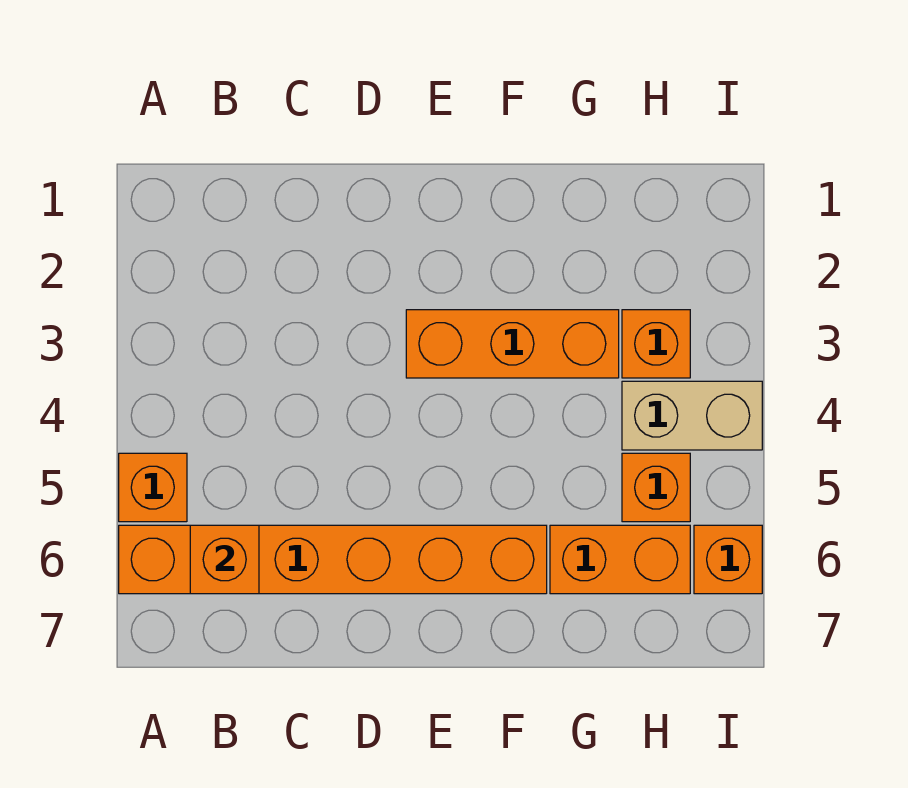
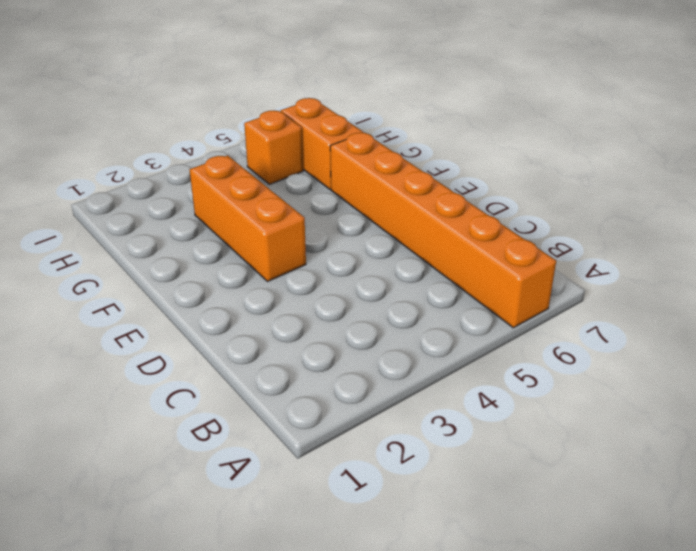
none -> orange brick A5 level 1
none -> orange brick H3 level 1

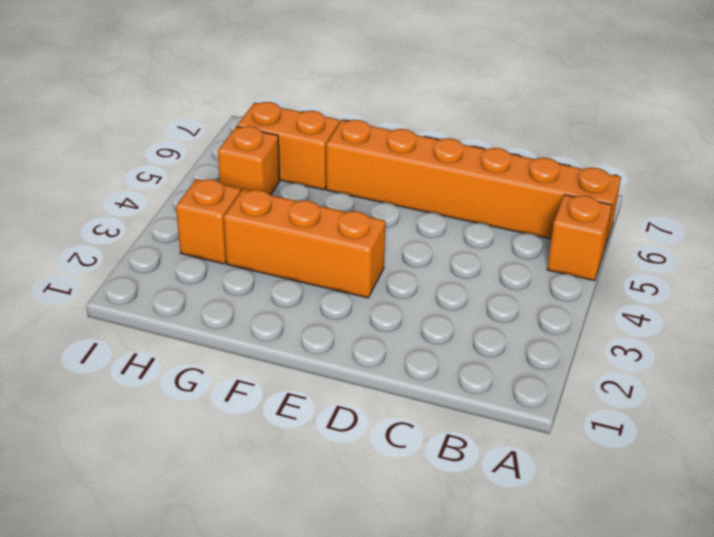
none -> tan brick H4:I4 level 1
none -> orange brick I6 level 1

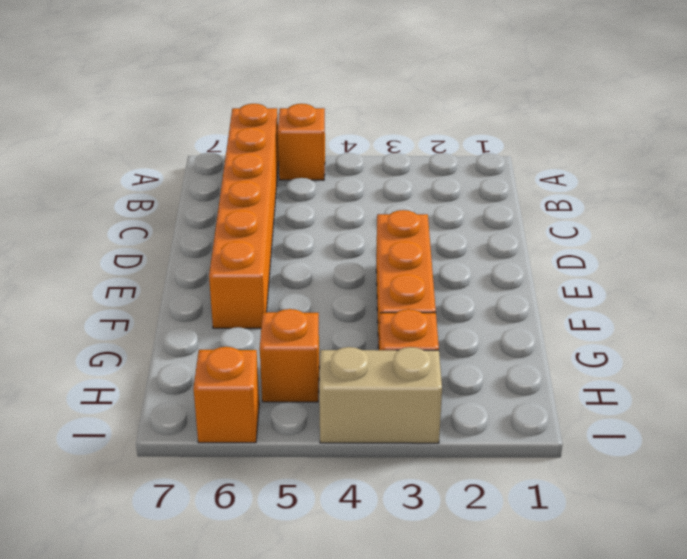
tan brick I3:I4 level 1 -> tan brick H4:I4 level 1
none -> orange brick G6:H6 level 1
none -> orange brick B6 level 2

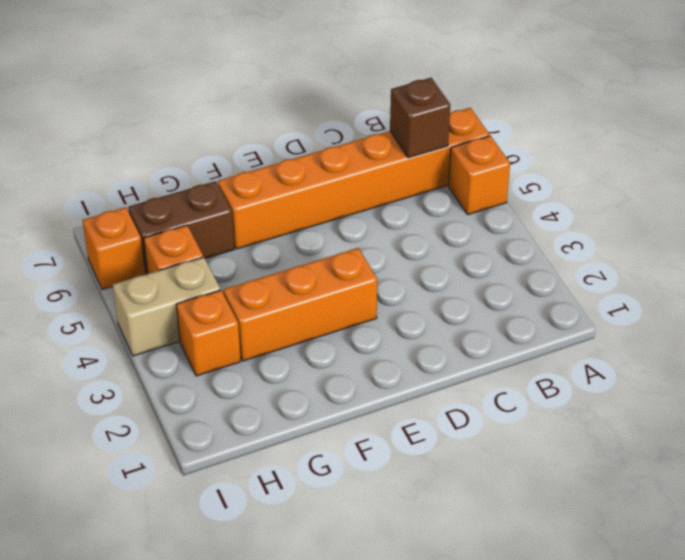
brown brick B6 level 2 -> orange brick B6 level 2
brown brick G6:H6 level 1 -> orange brick G6:H6 level 1

